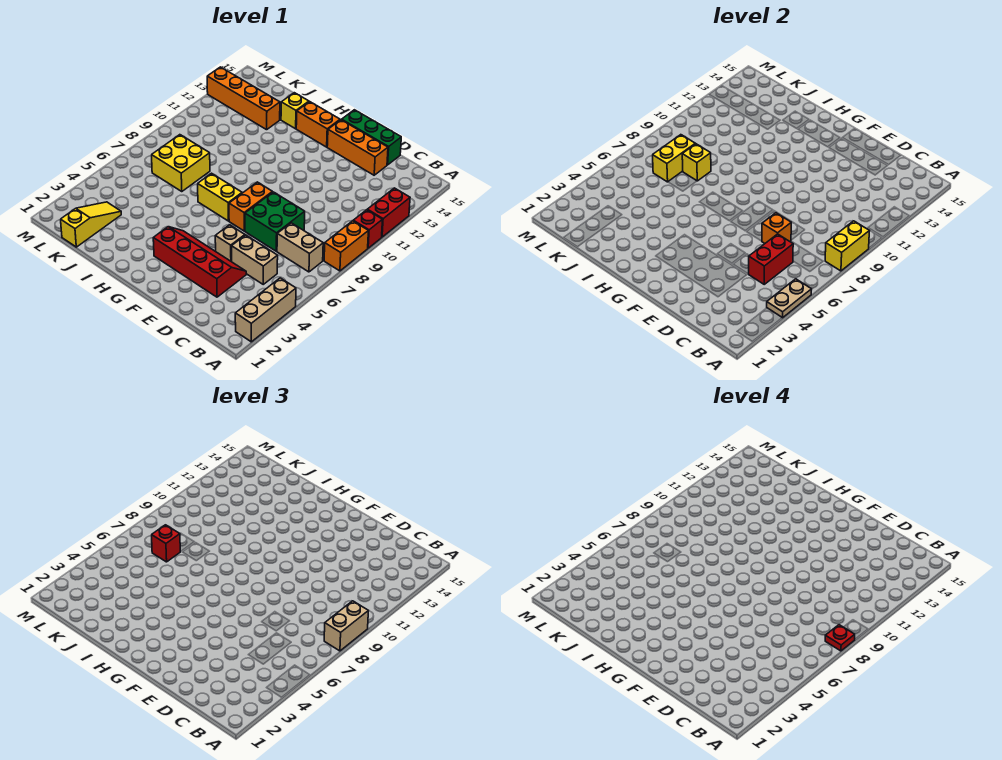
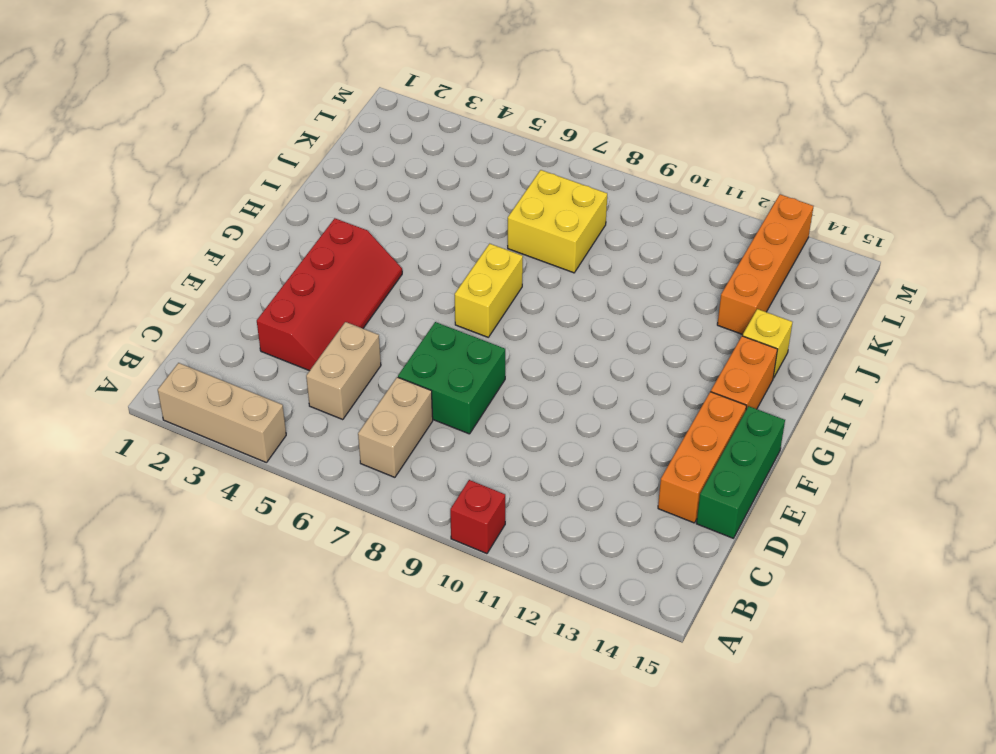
none -> orange brick A8:A9 level 1
none -> red brick A11:A12 level 1
none -> tan brick E5 level 1

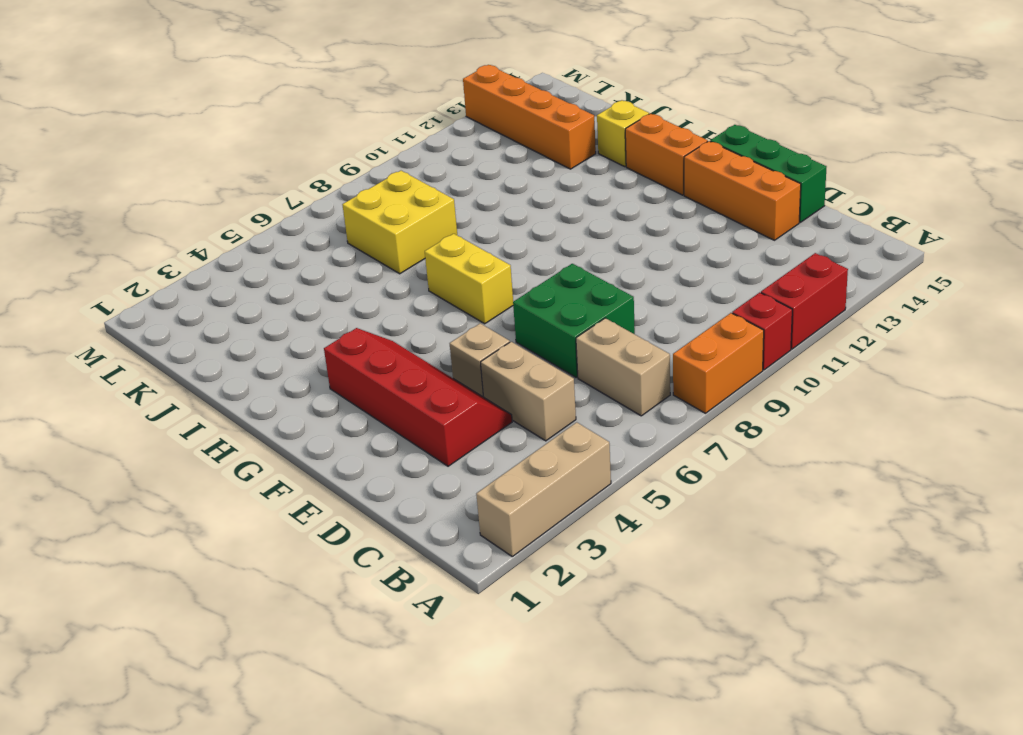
none -> orange brick F7:F8 level 1
none -> yellow slope K1:K3 level 1 top 1
none -> tan plate A4:A5 level 2

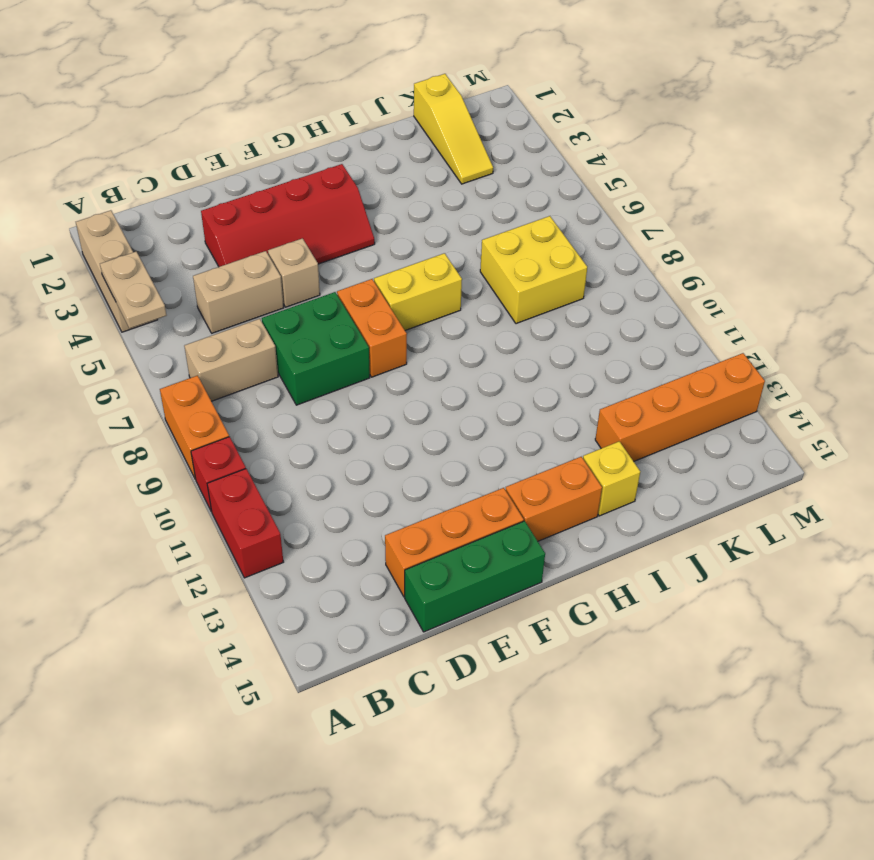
none -> yellow brick A8:A9 level 2
none -> red brick C5:C6 level 2
none -> orange brick D7 level 2

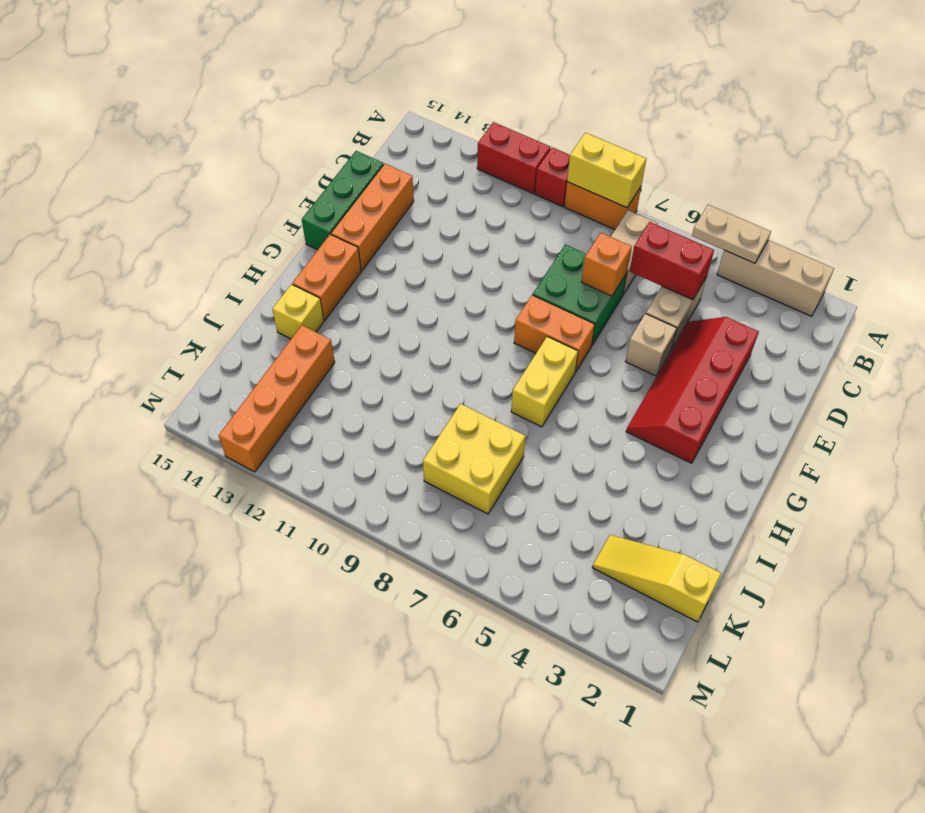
none -> yellow brick J8 level 2
none -> yellow brick K7:K8 level 2
none -> tan brick A8:A9 level 3

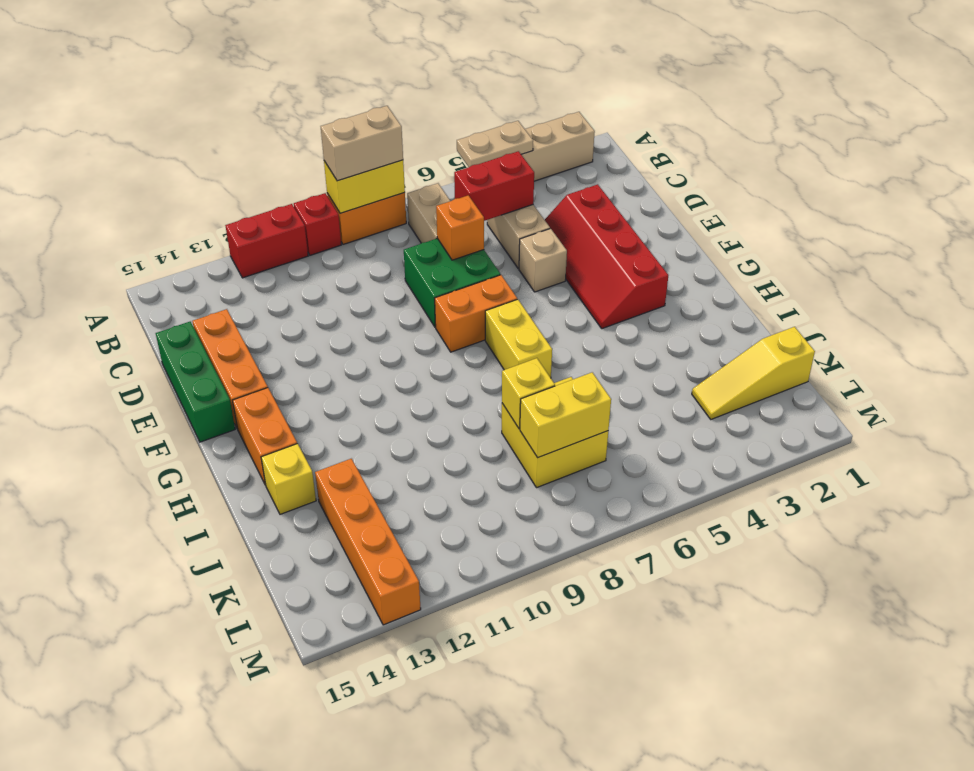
none -> red brick K7 level 3
none -> red plate A8 level 4

